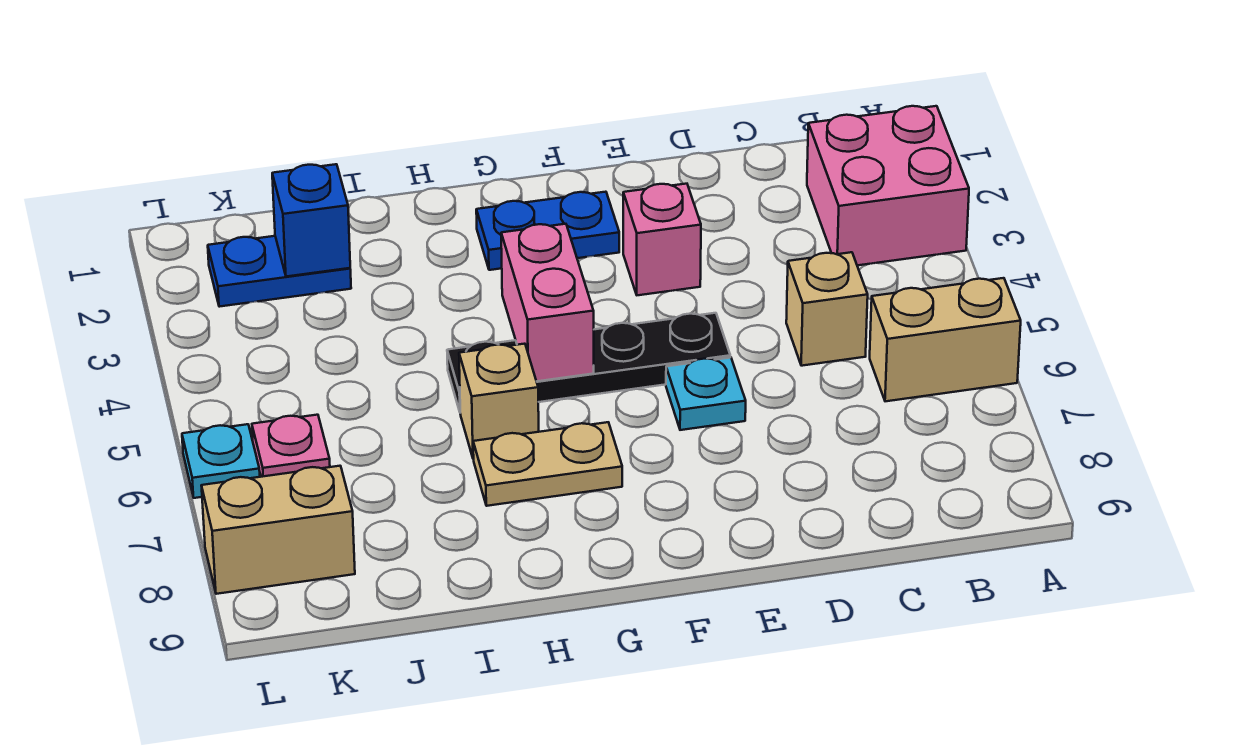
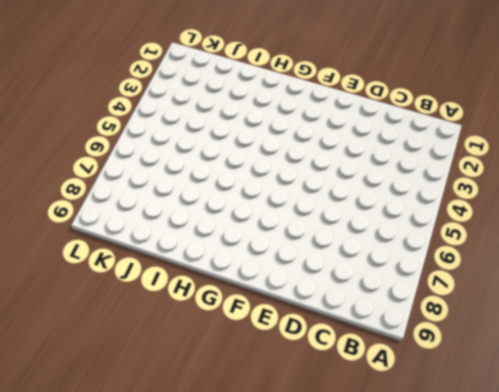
none -> pink brick A2:B3 level 1
none -> tan brick A6:B6 level 1
none -> tan brick C5 level 1

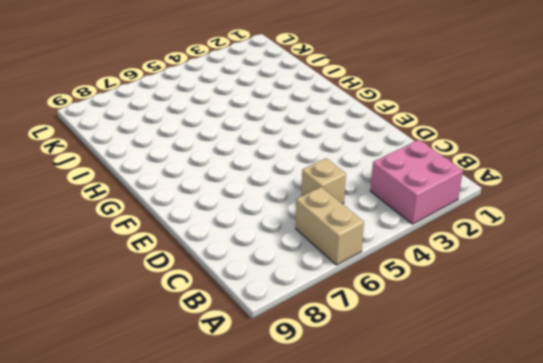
none -> pink brick E3 level 1
none -> black plate E5:H5 level 1
none -> cyan plate E6 level 1

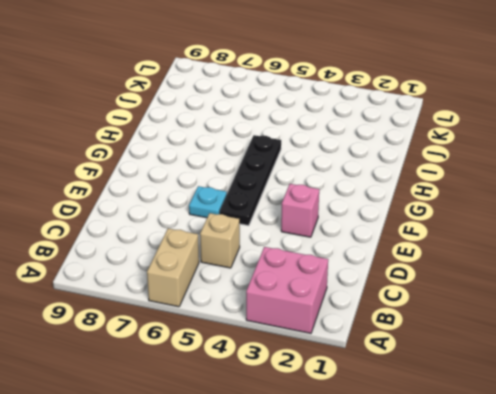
none -> blue plate F2:G2 level 1
none -> tan plate G7:H7 level 1
none -> tan brick H6 level 1

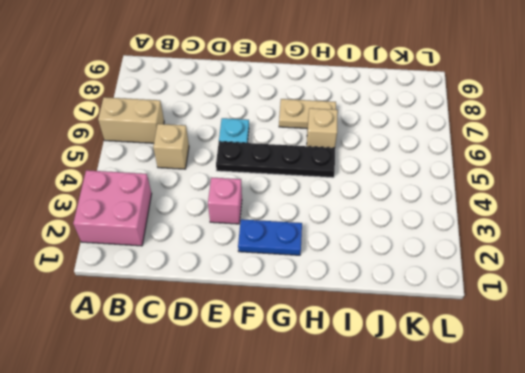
none -> blue plate J2:K2 level 1
none -> pink plate K6 level 1
none -> tan brick K8:L8 level 1

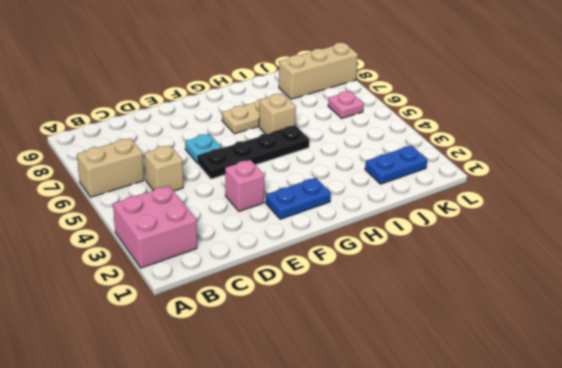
tan brick J8:L8 level 1 -> tan brick K8:L8 level 1
none -> cyan plate L6 level 1
none -> pink brick G4:G5 level 2
none -> blue brick J2 level 2

